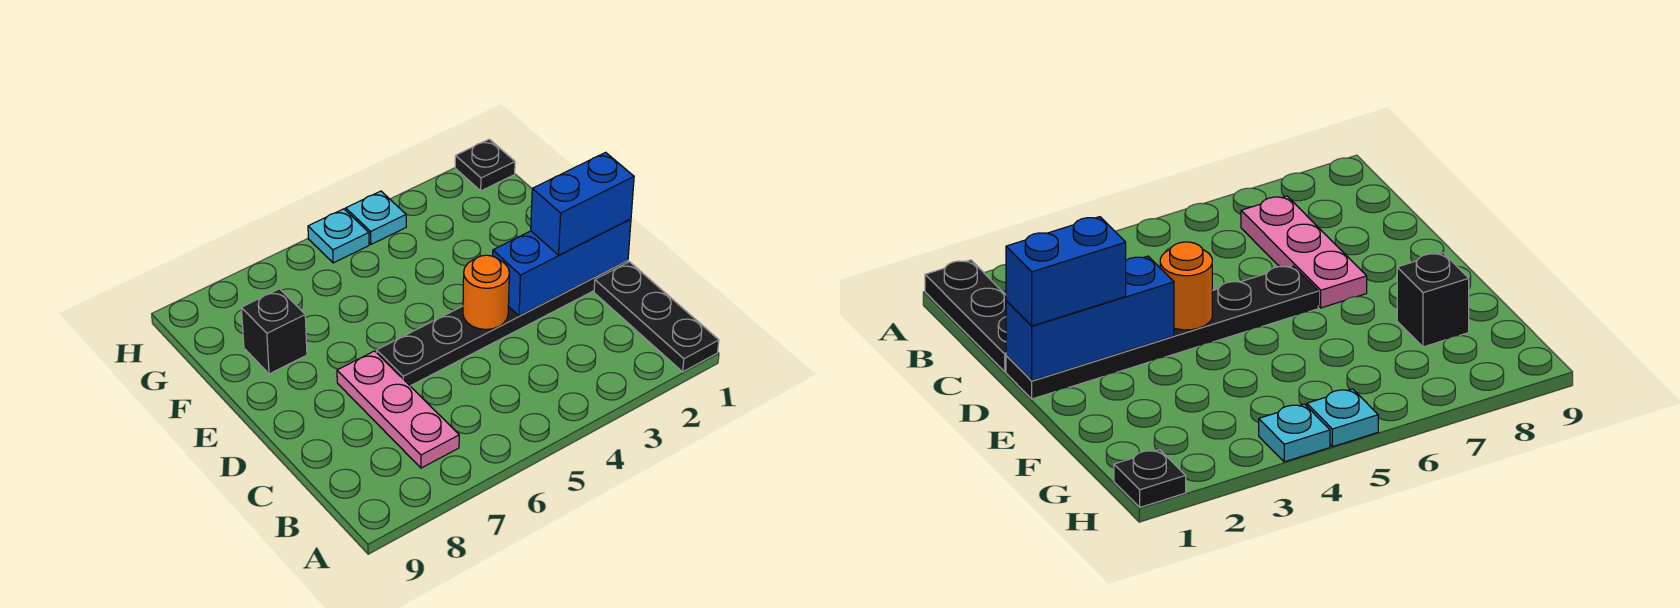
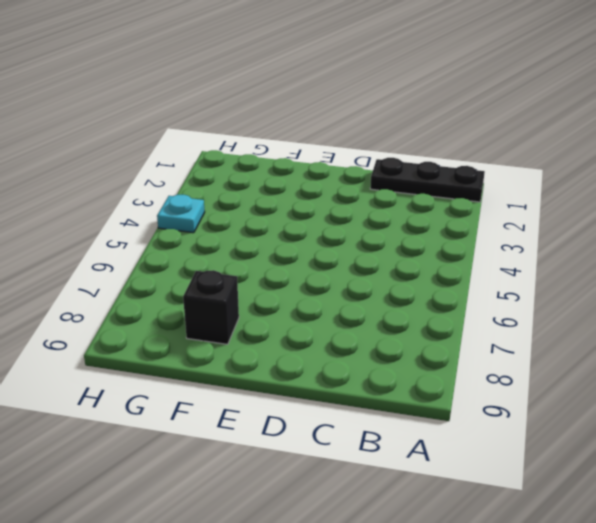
none -> pink plate B7:D7 level 1
none -> black plate D1:D6 level 1

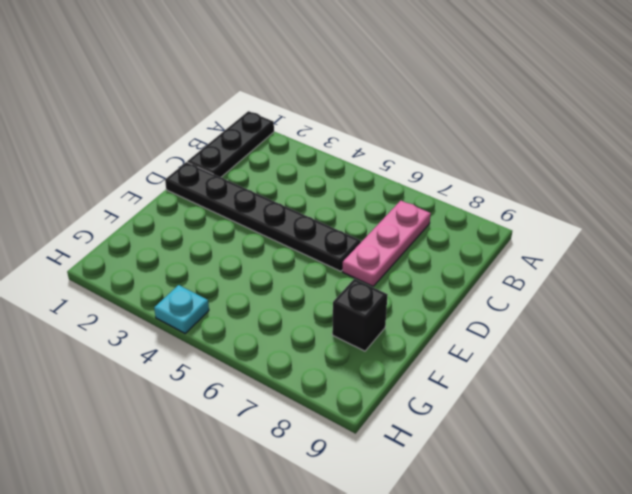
none -> black plate H1 level 1
none -> cyan plate H5 level 1

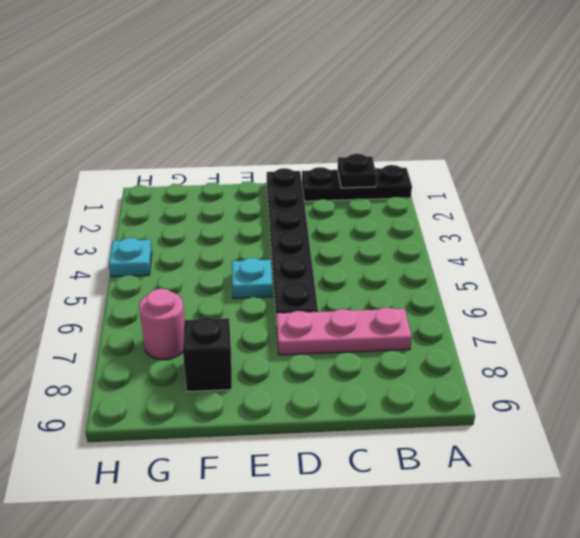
black plate B1 level 2 -> black plate H1 level 1
cyan plate E5 level 1 -> cyan plate H5 level 1
pink round brick G7 level 1 -> none
none -> blue brick D1:D3 level 2
none -> orange round brick D4 level 2

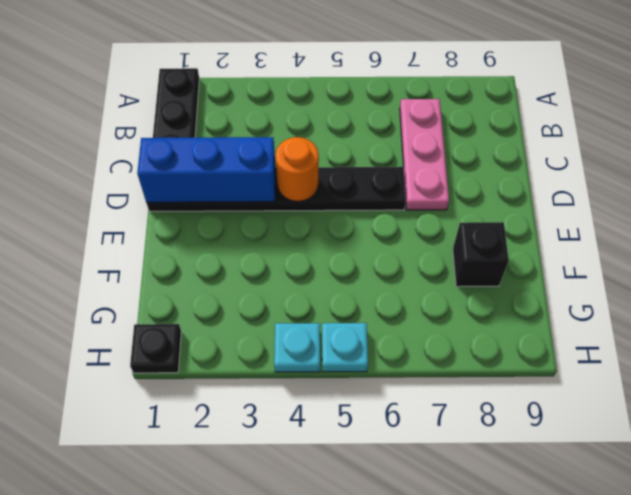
none -> blue brick D1:D2 level 3

